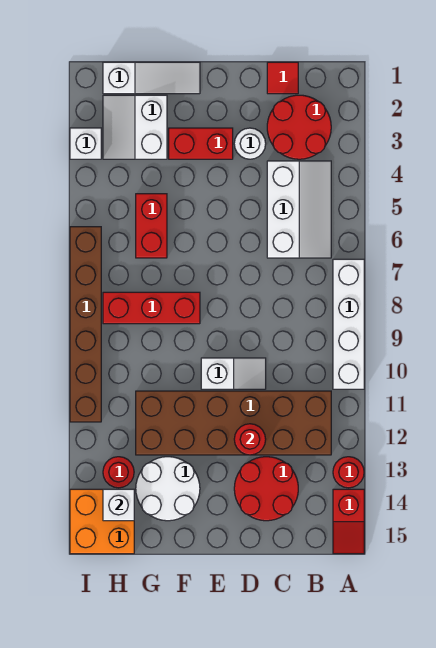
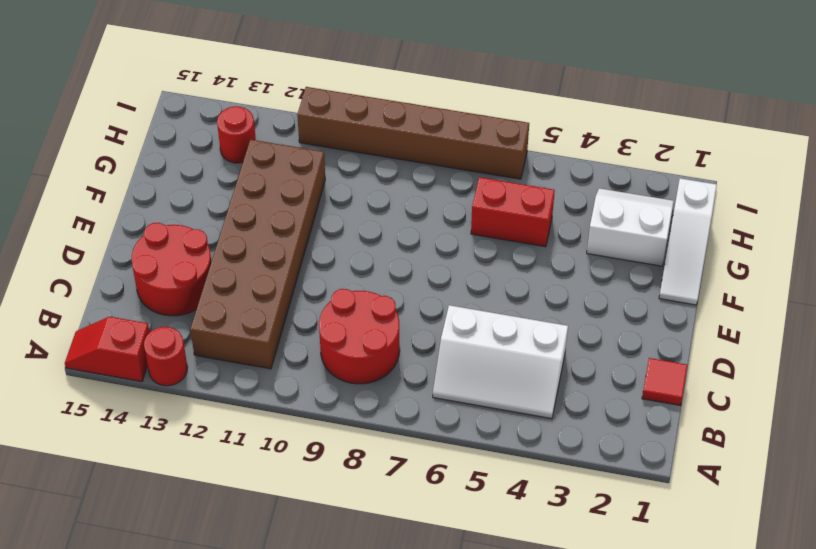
red round brick B8:C9 level 1 -> red round brick B2:C3 level 1
none -> white brick A7:A10 level 1
none -> white round brick D3 level 1
none -> white slope D10:E10 level 1 top E

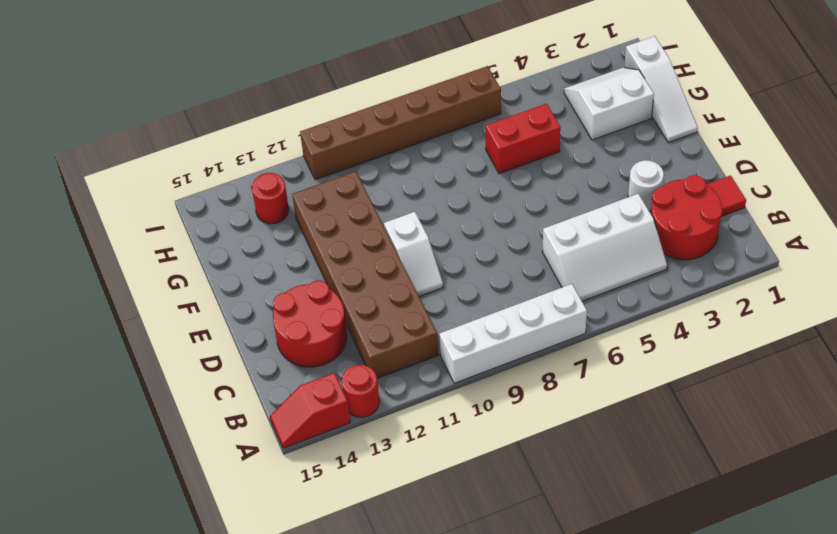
none -> red brick E3:F3 level 1
none -> red brick F8:H8 level 1
none -> white round brick F13:G14 level 1

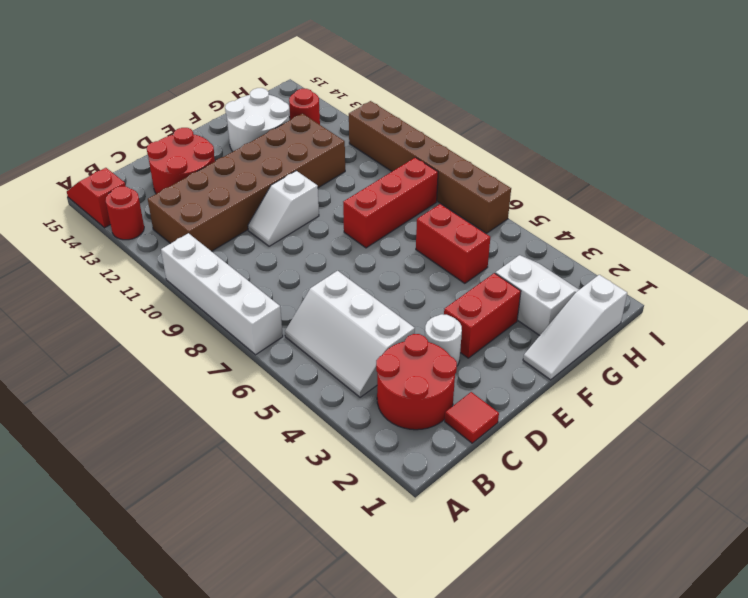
none -> orange brick H14:I15 level 1
none -> white brick I3 level 1
none -> red round brick D12 level 2

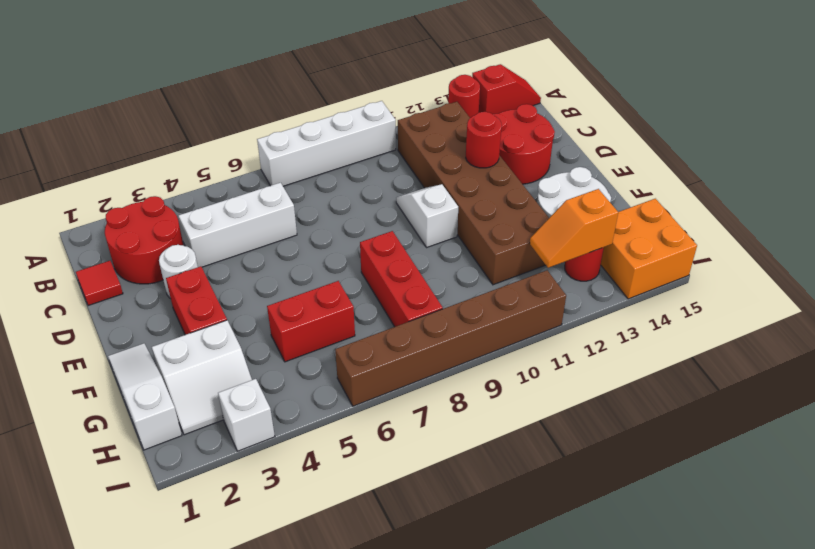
orange slope H12:H13 level 2 top 13 -> none
none -> white brick H14 level 2

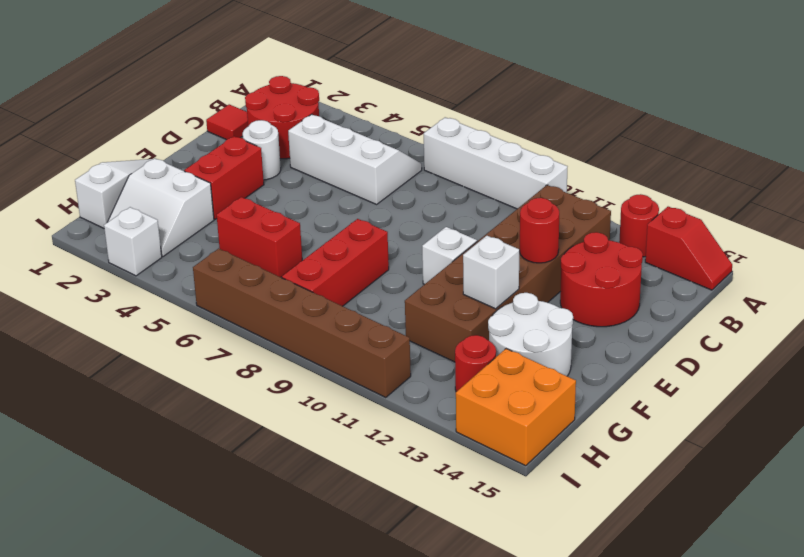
white brick F12 level 2 -> white brick H14 level 2

